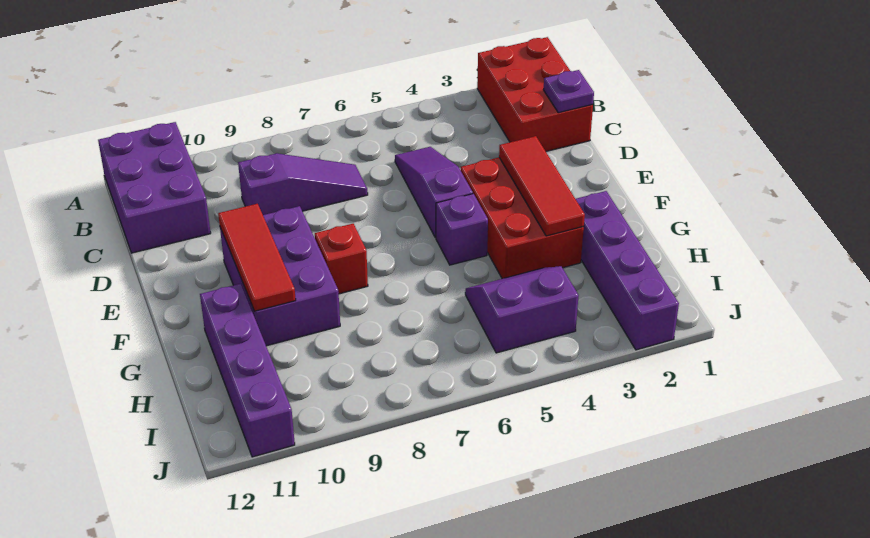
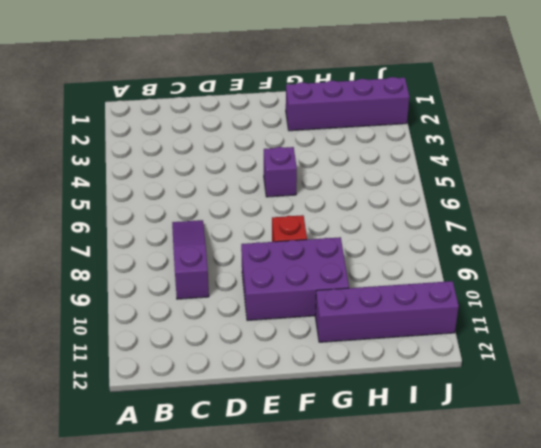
none -> red brick A1:C2 level 1
none -> purple brick A11:C12 level 1
none -> purple slope C5:E5 level 1 top E

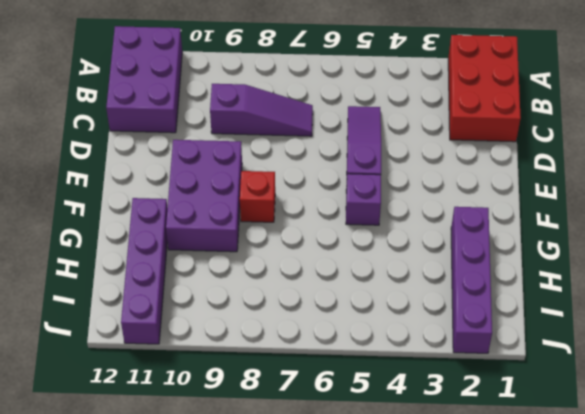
none -> red brick E3:G4 level 1
none -> purple slope H4:I5 level 1 top I
none -> purple plate C1 level 2

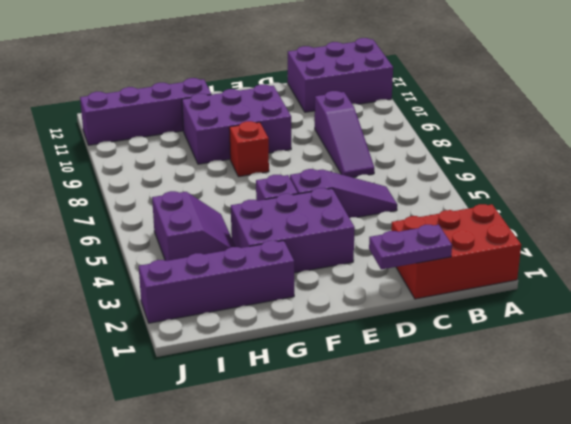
purple plate C1:D1 level 2 -> purple plate C1 level 2
purple brick E3:G4 level 1 -> red brick E3:G4 level 1
none -> red tile E3:G3 level 2
none -> red tile E10:G10 level 2

